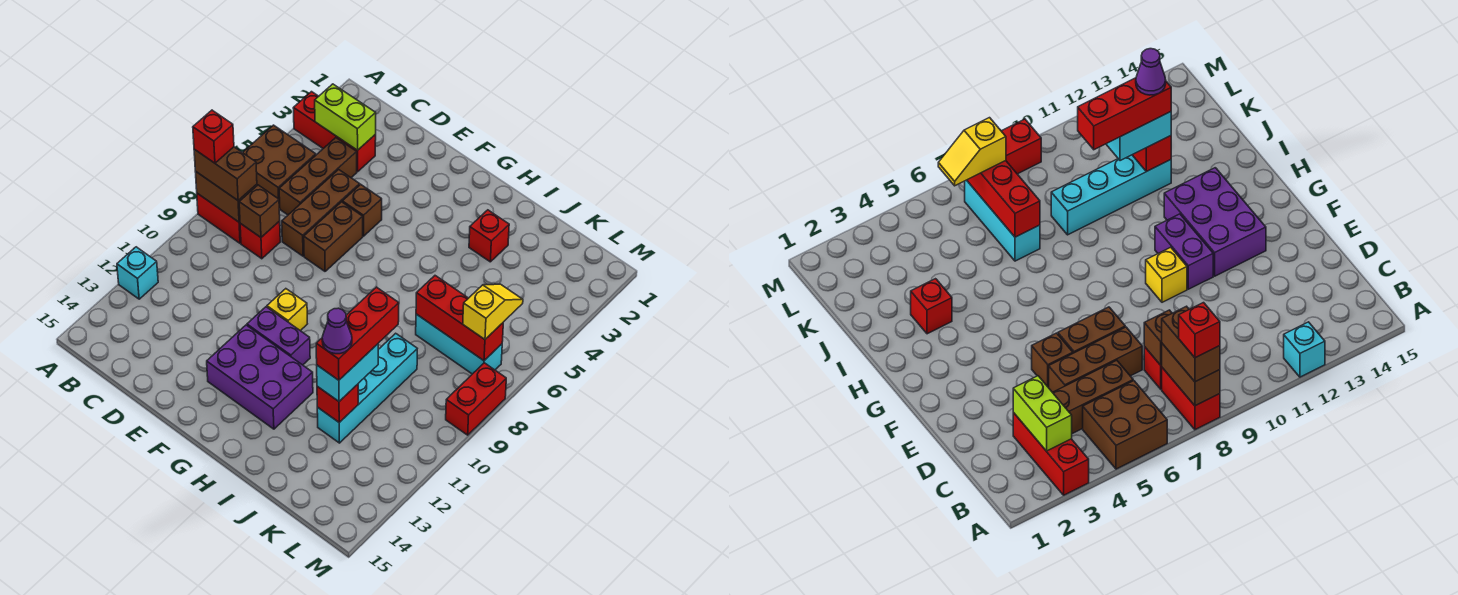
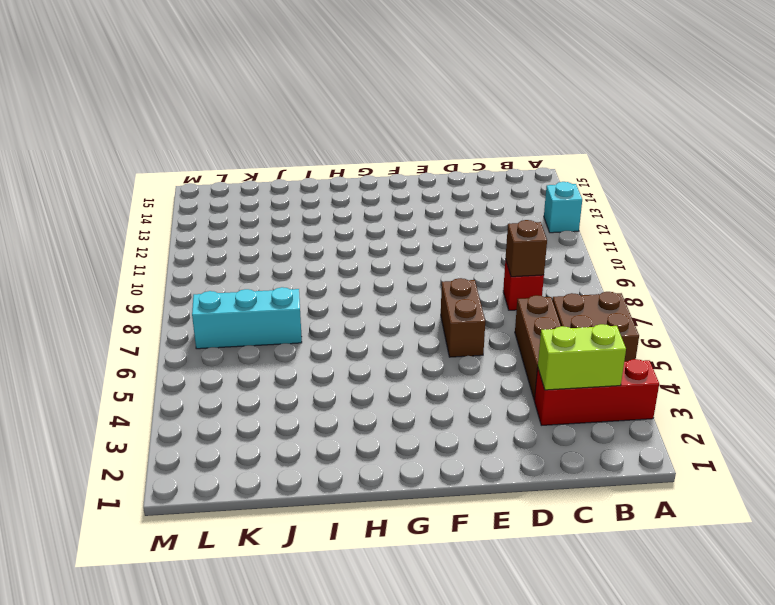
none -> red brick A8:B8 level 1
none -> brown brick D5:D7 level 1
none -> brown brick E5 level 1

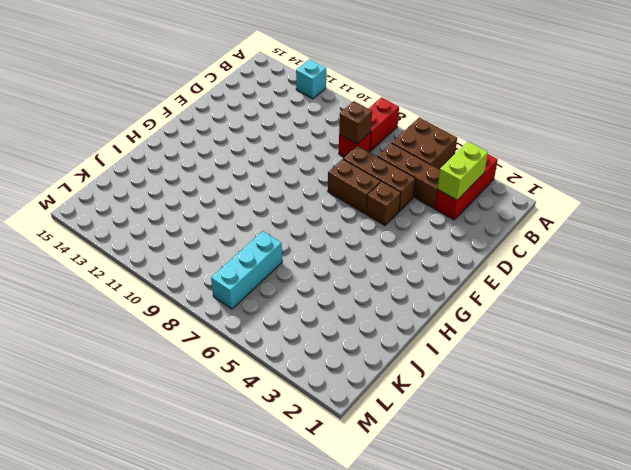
none -> yellow brick F10 level 1
none -> purple brick F11:G11 level 1
none -> purple brick F12:H13 level 1

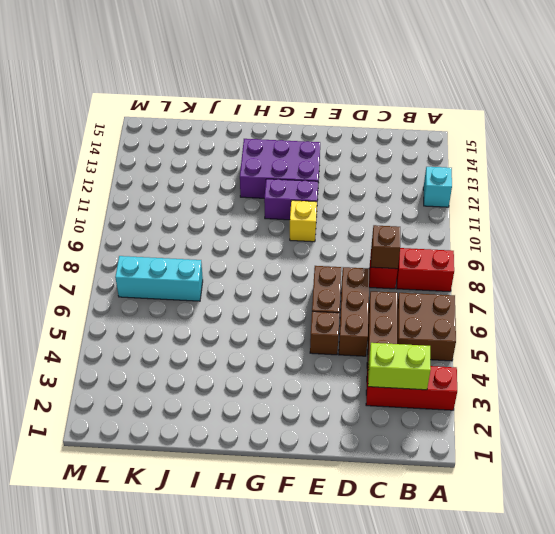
none -> red brick I3 level 1
none -> cyan brick J9:J12 level 1
none -> red brick M8:M9 level 1

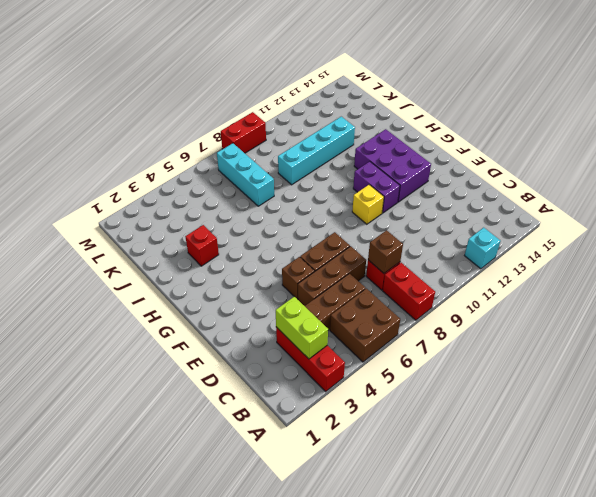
none -> brown brick A8:B8 level 2
none -> red brick J7:L7 level 2
none -> red brick J12 level 2

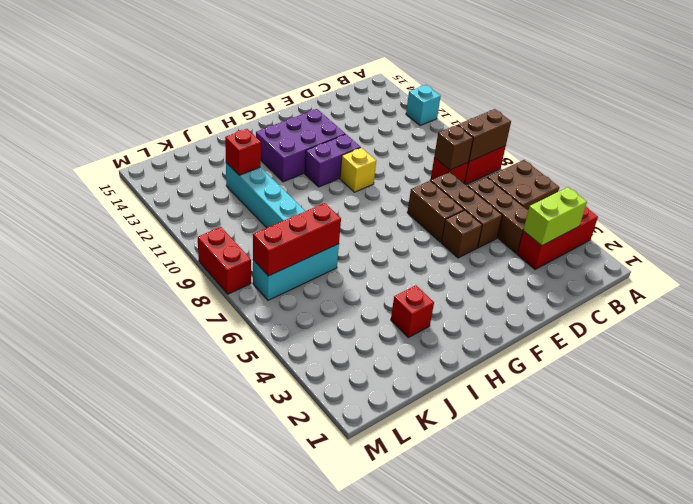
none -> brown brick A8:B8 level 3
none -> cyan brick J11:J12 level 3
none -> yellow slope L6:L7 level 3 top 7

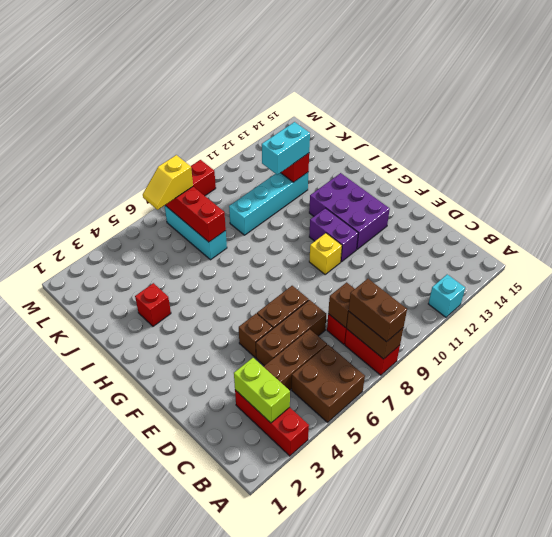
none -> red brick A8 level 4
none -> red brick J10:J12 level 4
none -> purple cone J12 level 5

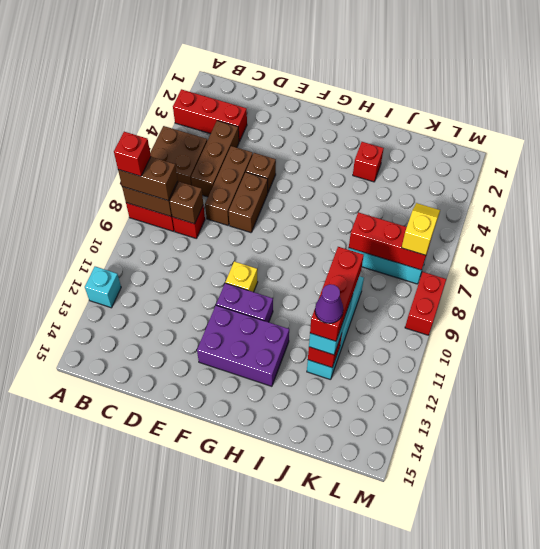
none -> lime brick B3:C3 level 2

